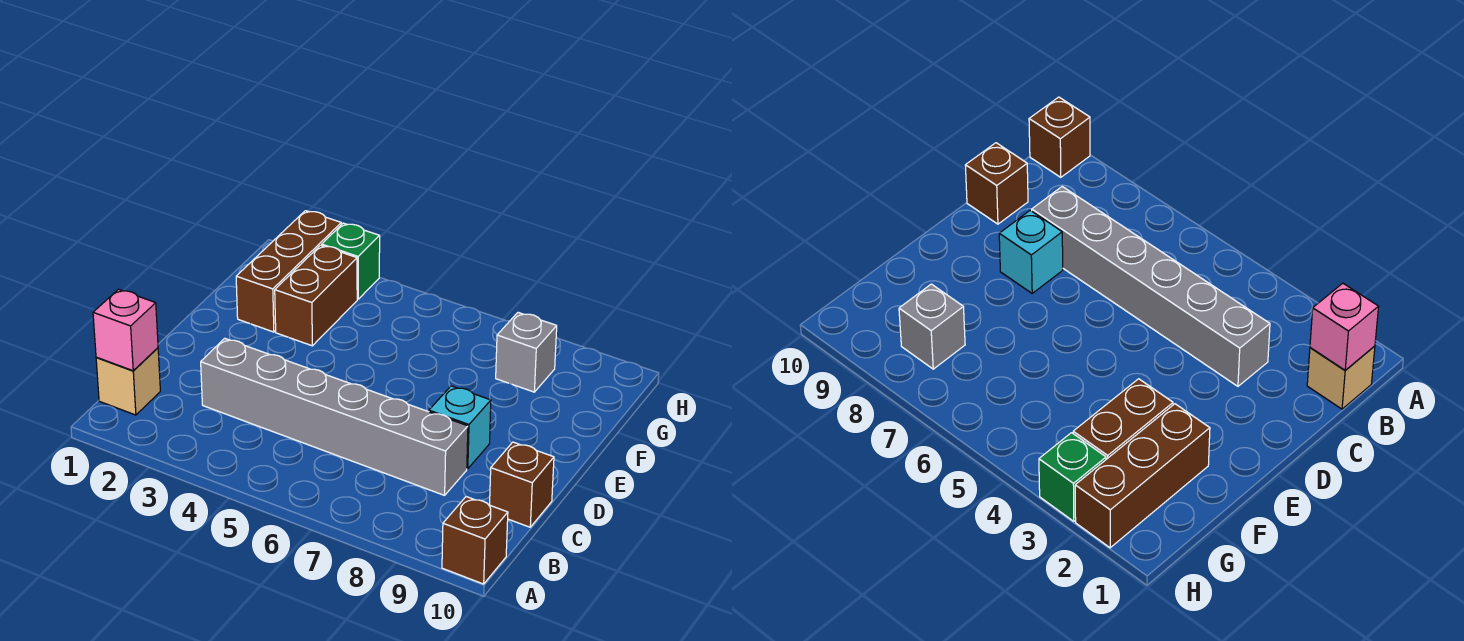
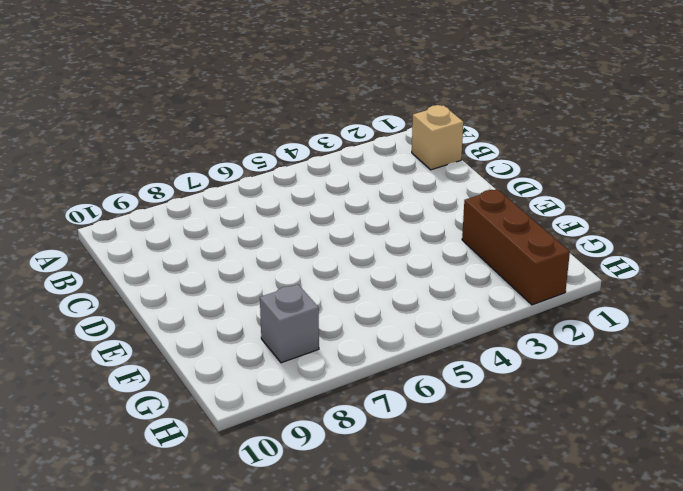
none -> brown brick A10 level 1
none -> grey brick C3:C8 level 1

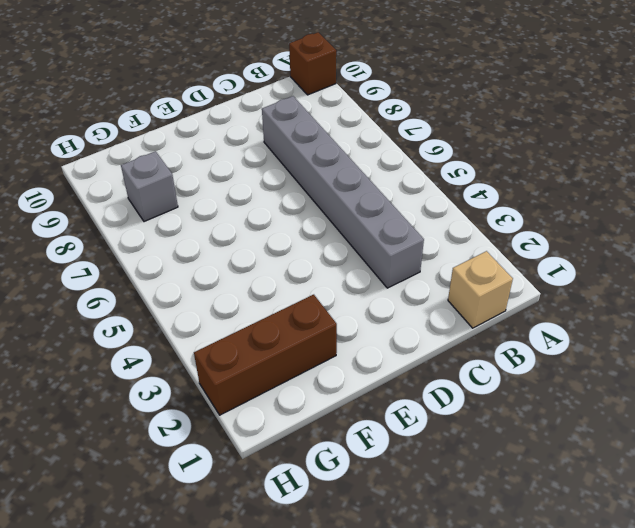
none -> brown brick C10 level 1
none -> cyan brick D8 level 1

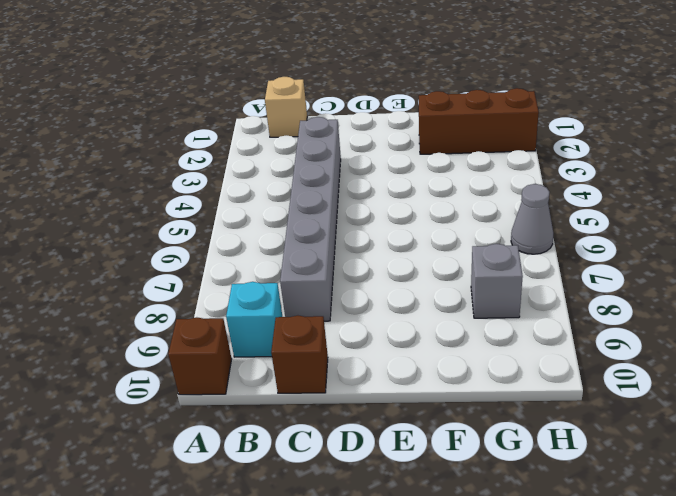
cyan brick B9 level 1 -> cyan brick D8 level 1
grey cone H6 level 1 -> none
none -> brown brick F3:G3 level 1
none -> green brick H3 level 1

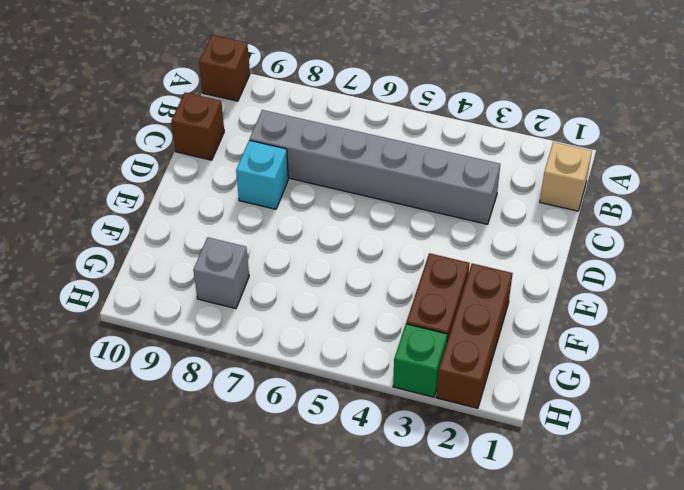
none -> pink brick B1 level 2

